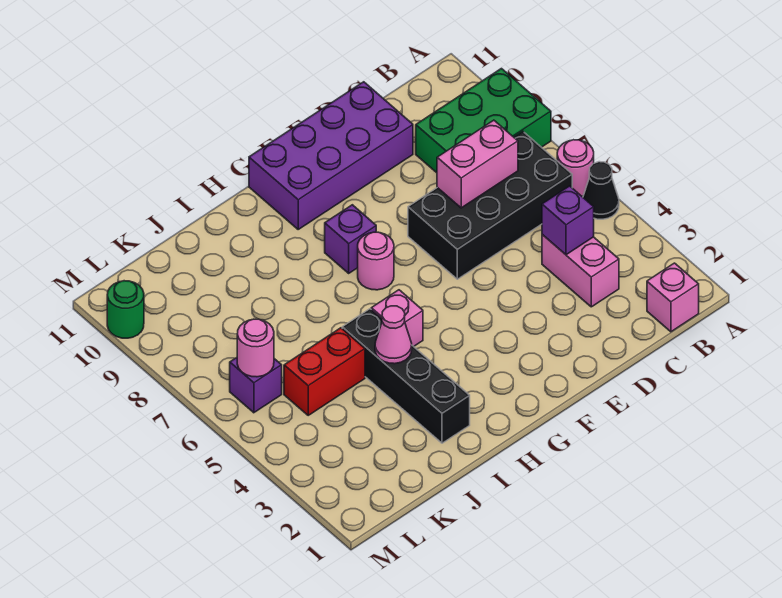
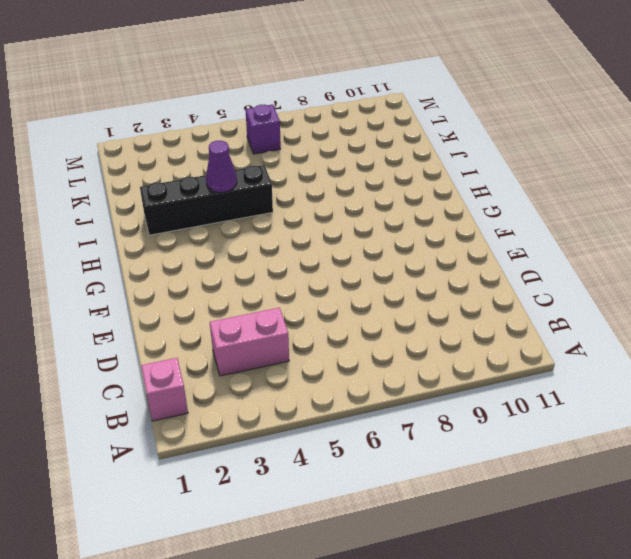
purple cone I4 level 2 -> pink cone I4 level 2
none -> black cone A5 level 1
none -> pink round brick A6 level 1
none -> green brick A8:C9 level 1

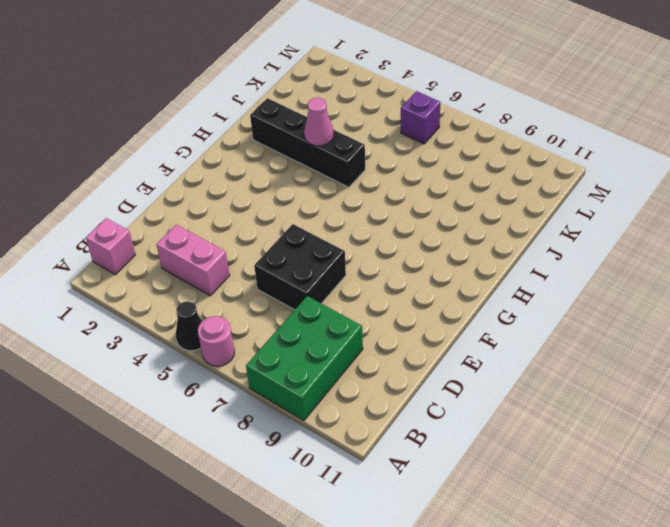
black brick D6:E7 level 1 -> black brick B6:E7 level 1
none -> purple brick D10:G11 level 1
none -> pink round brick G7 level 1
none -> purple brick G8 level 1

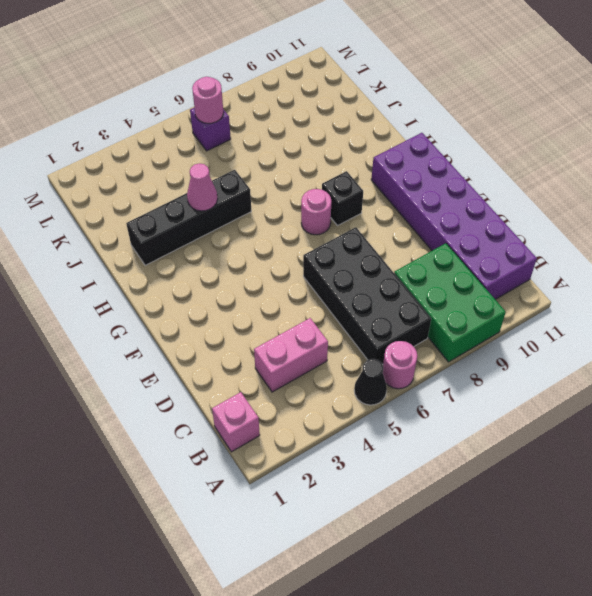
purple brick B10:G11 level 1 -> purple brick D10:G11 level 1
black brick G8 level 1 -> purple brick G8 level 1
none -> pink brick H5 level 1
none -> red brick J5:K5 level 1
none -> green round brick M10 level 1

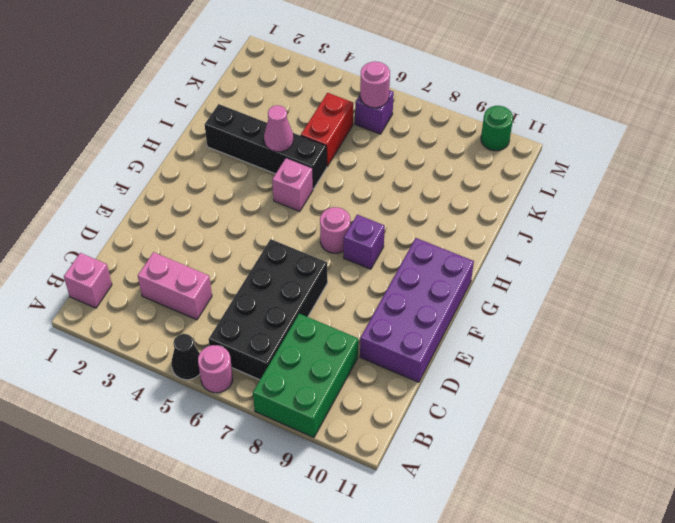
none -> purple brick C4 level 2
none -> pink brick C7:D7 level 2

